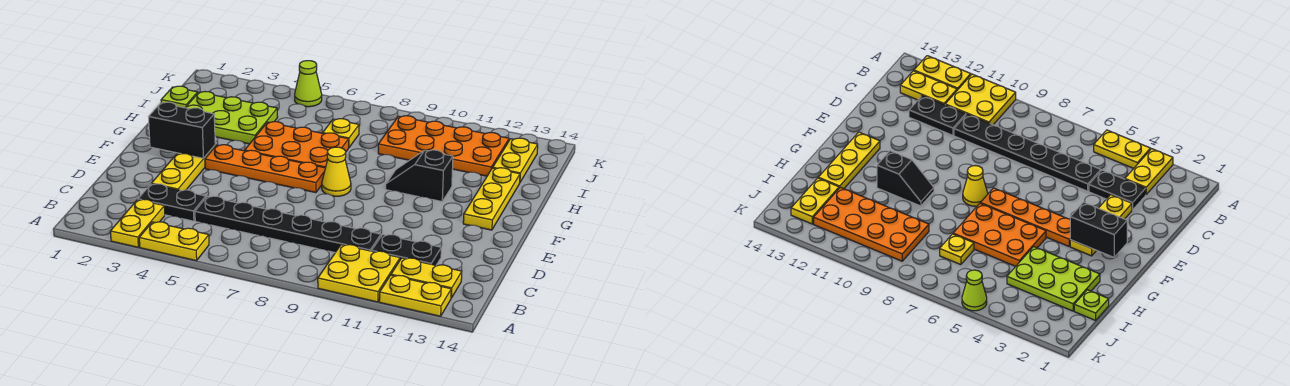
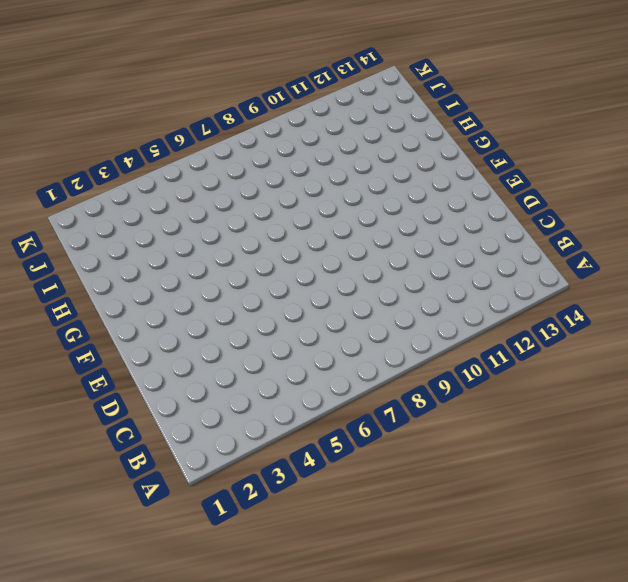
none -> yellow plate A3:B3 level 1
none -> yellow plate A4:A5 level 1
none -> yellow plate A10:B11 level 1

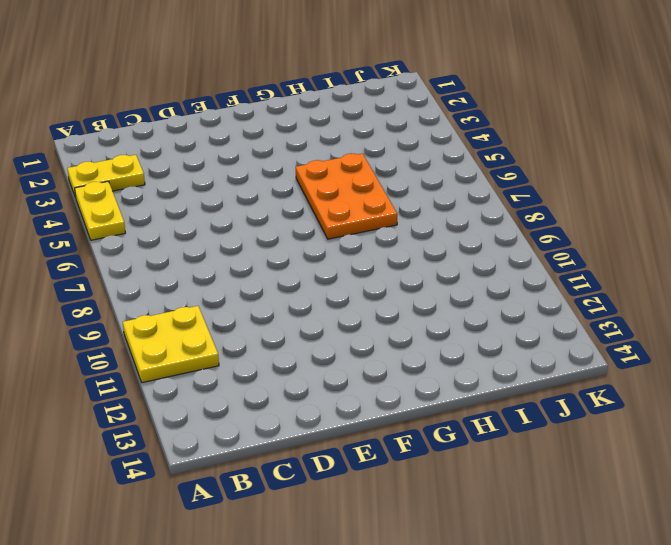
none -> yellow plate A12:A13 level 1
none -> yellow plate B12:B13 level 1
none -> black plate C3:C4 level 1

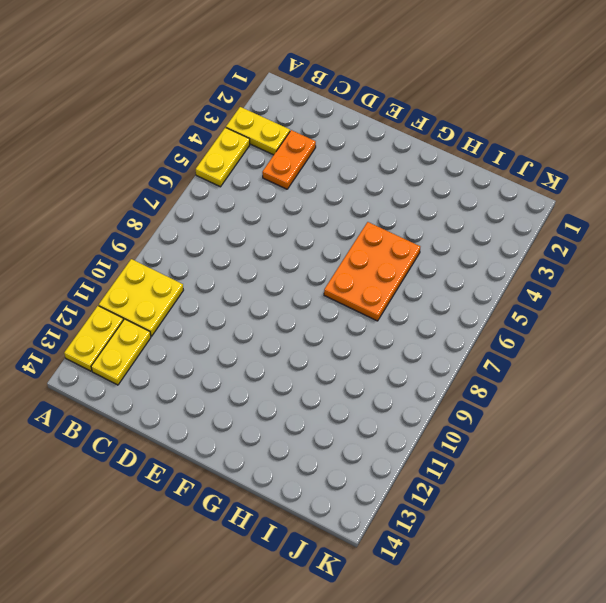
orange plate C3:C4 level 1 -> black plate C3:C4 level 1
none -> black plate C5:C10 level 1
none -> black plate C11:C12 level 1
none -> yellow plate D3:F3 level 1

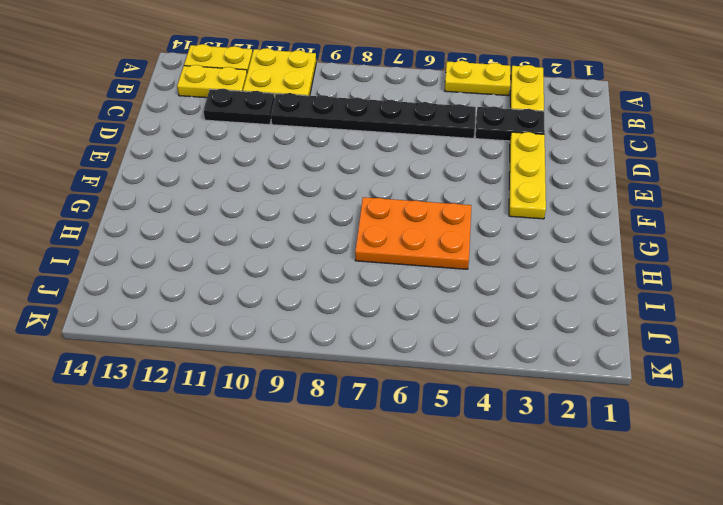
none -> orange plate F4:F7 level 1
none -> yellow cone F8 level 1
none -> yellow plate F13:H13 level 1

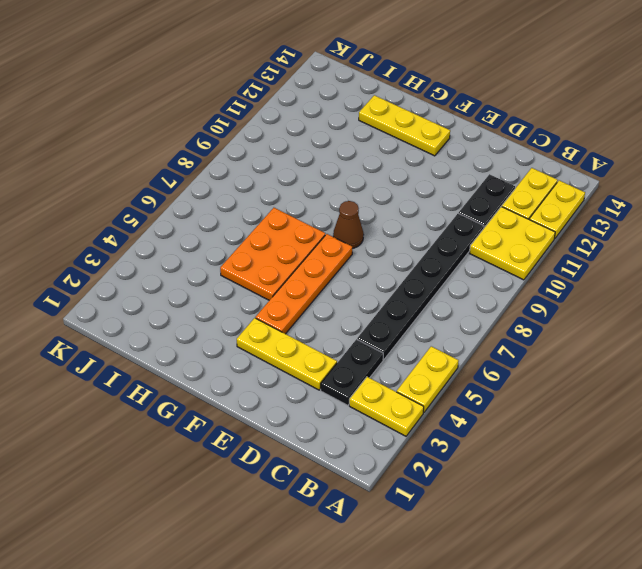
brown cone F8 level 1 -> yellow cone F8 level 1
none -> black slope G10:G11 level 1 top 11
none -> lime plate H2:I4 level 1
none -> lime plate I1 level 1

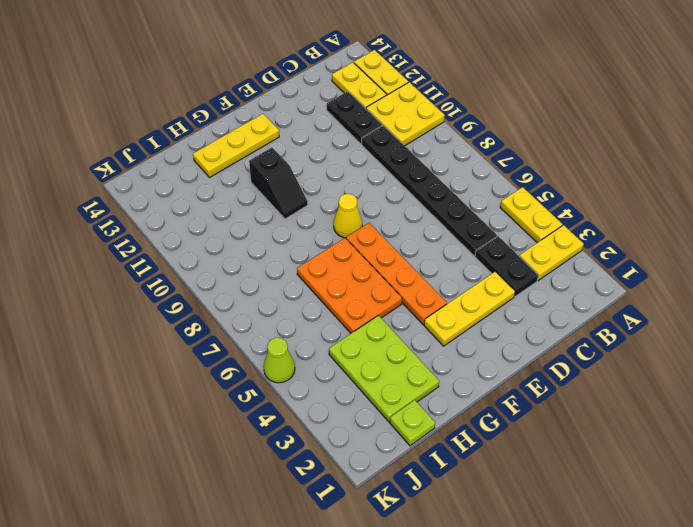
none -> yellow plate I7 level 1
none -> orange plate I9:J12 level 1
none -> yellow plate I13:J13 level 1

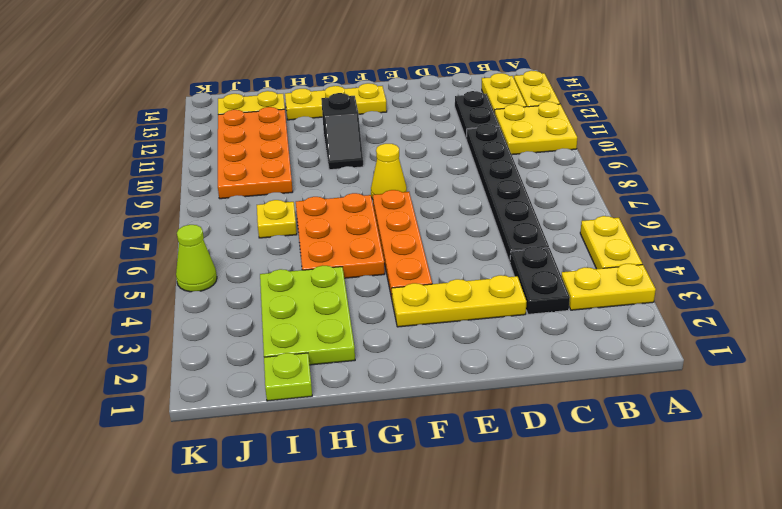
none -> black brick F2:F3 level 2

